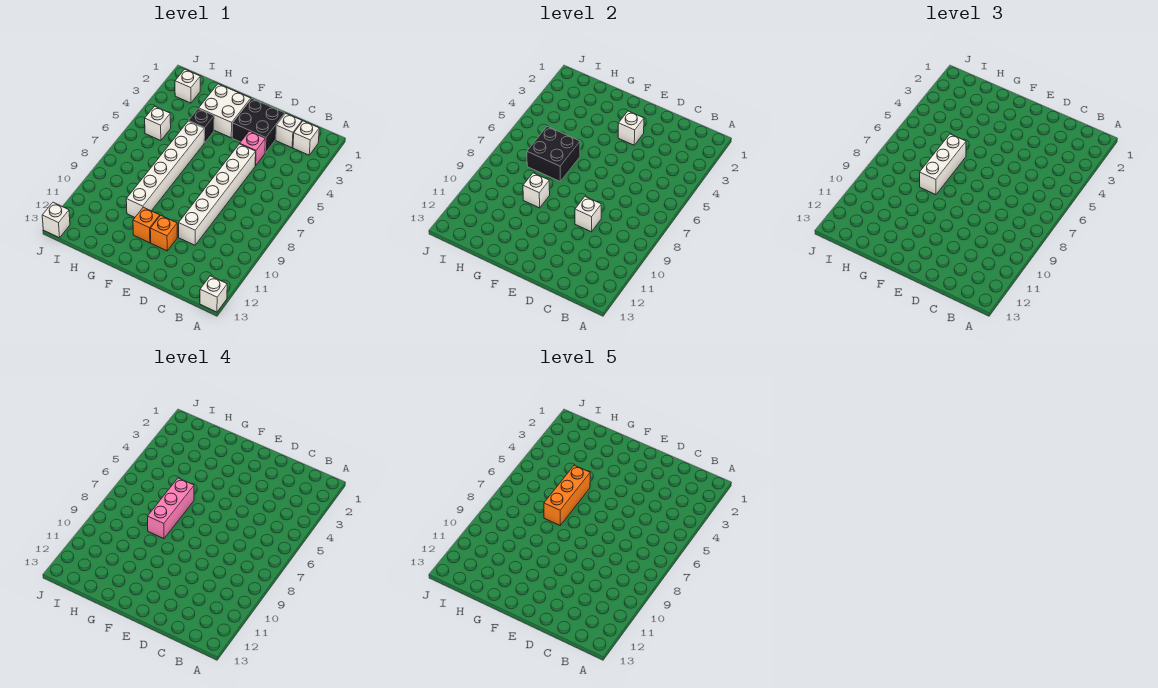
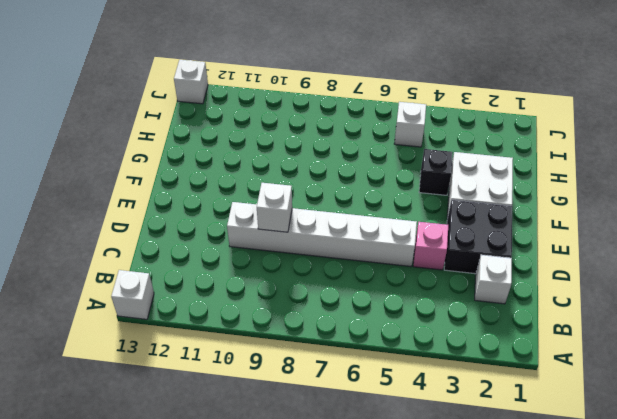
none -> white brick B2 level 1
none -> orange brick E11 level 1
none -> orange brick F11 level 1

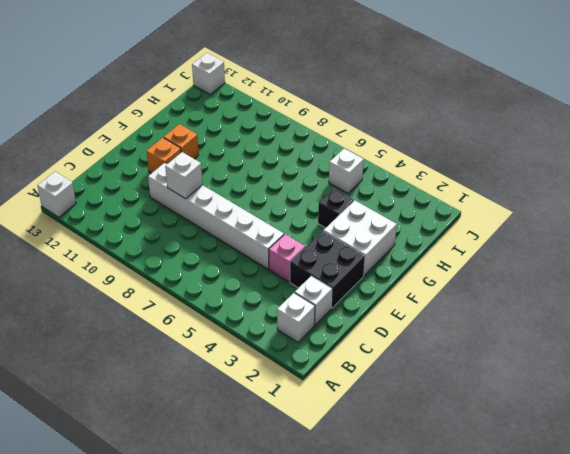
none -> white brick G5:G10 level 1
none -> white brick I2 level 1
none -> white brick E3 level 2

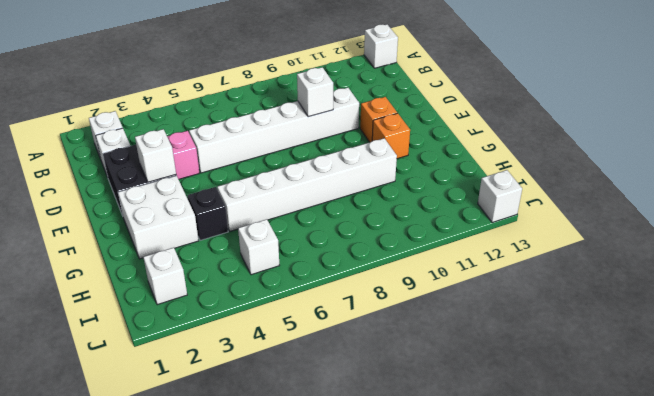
none -> black brick G6:H7 level 2
none -> white brick G9 level 2
none -> white brick G6:G8 level 3

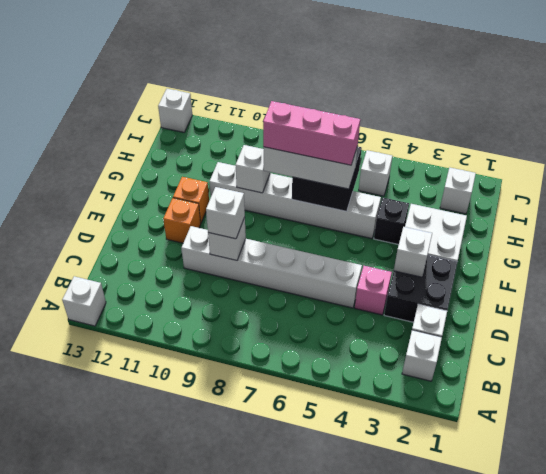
white brick D9 level 3 -> none
none -> orange brick G5:G7 level 5

